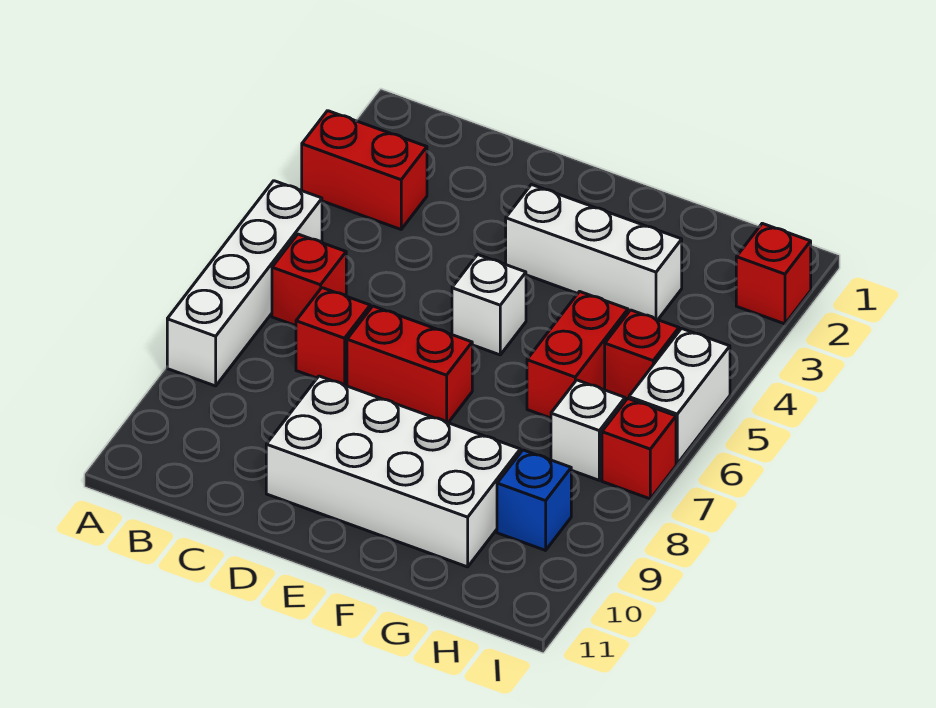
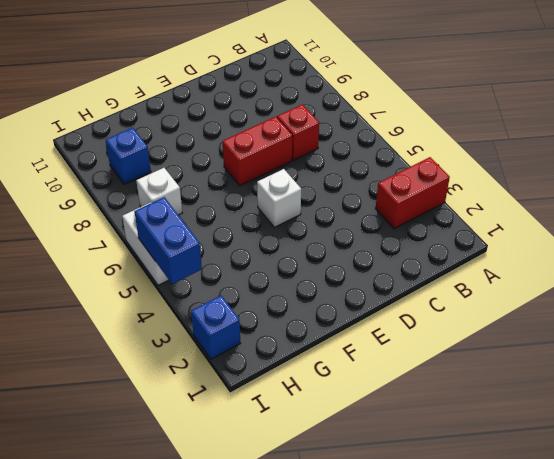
blue brick I2 level 1 -> red brick I2 level 1
blue brick I4:I5 level 2 -> none
none -> white brick A5:A8 level 1
none -> red brick B6 level 1
none -> white brick D9:G10 level 1

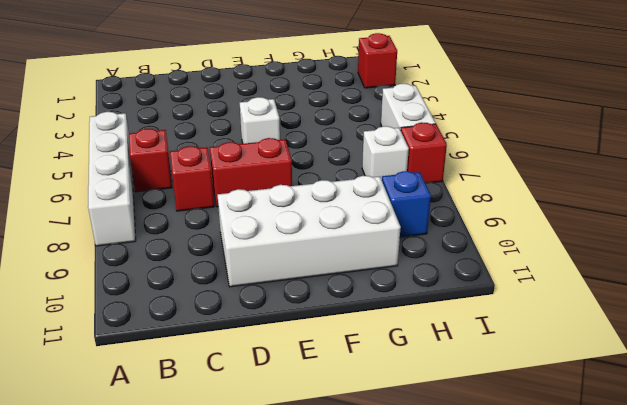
none -> red brick A3:B3 level 1
none -> white brick E3:G3 level 1
none -> red brick G5:G6 level 1

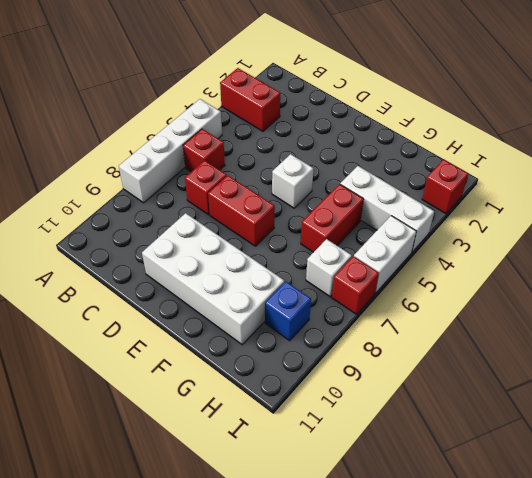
white brick G4:I4 level 1 -> white brick E3:G3 level 1
none -> red brick H5 level 1

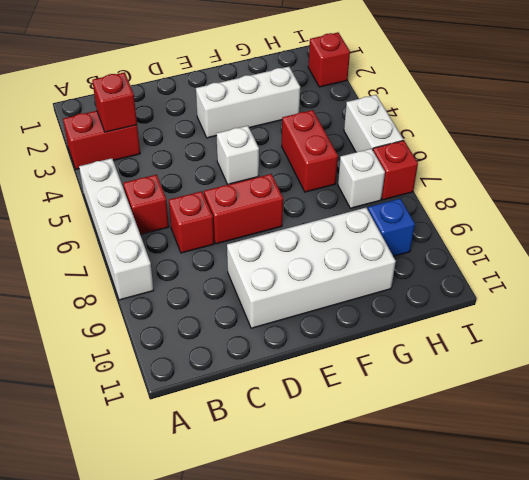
red brick B3 level 2 -> red brick H5 level 1

